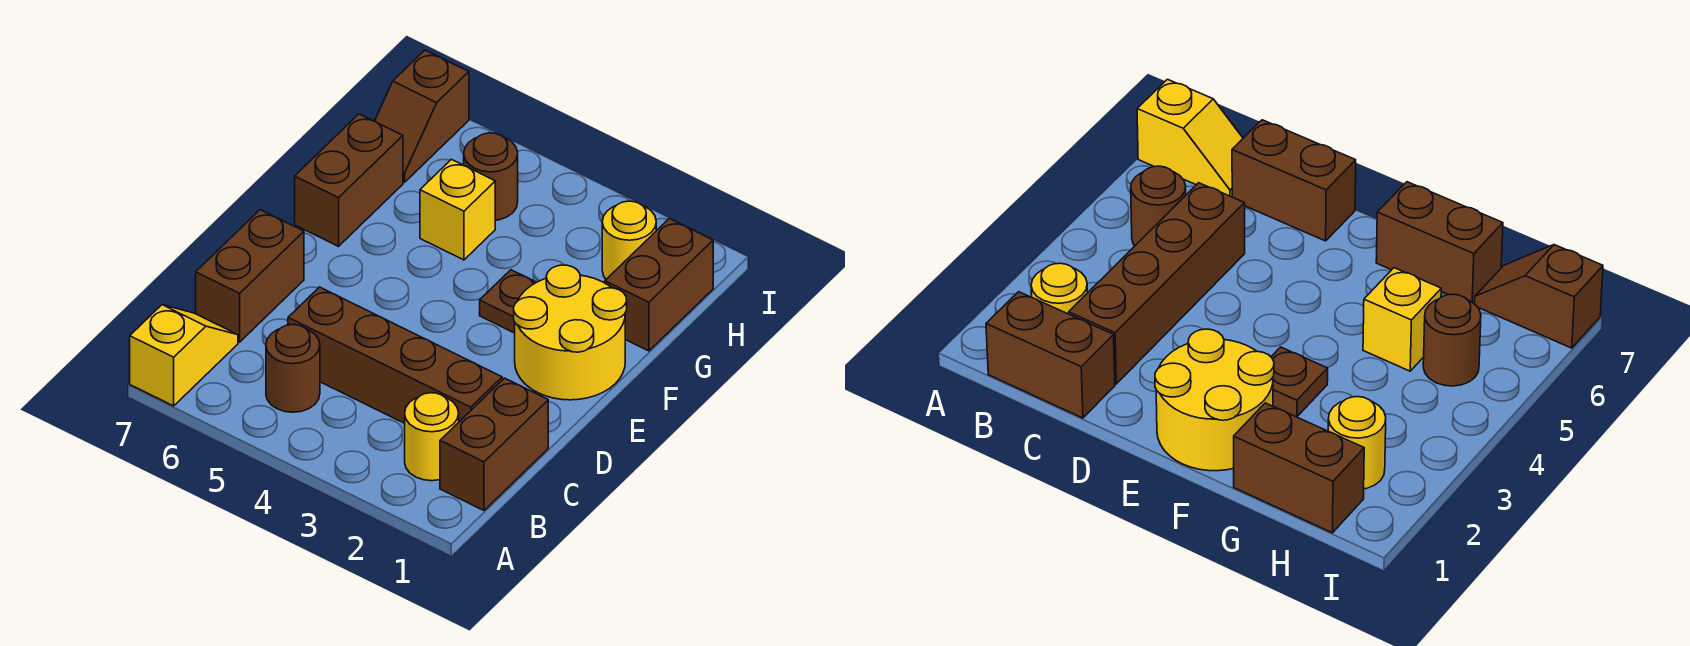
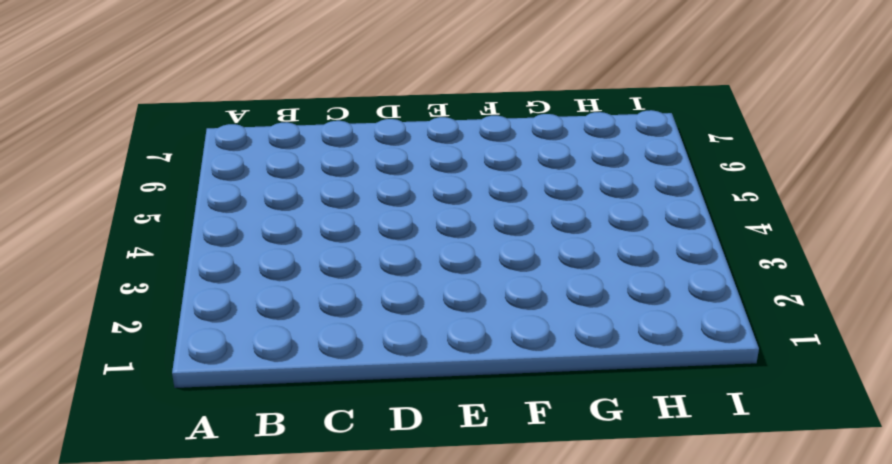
none -> yellow slope A7:B7 level 1 top A
none -> brown brick B1:C1 level 1
none -> yellow round brick B2 level 1

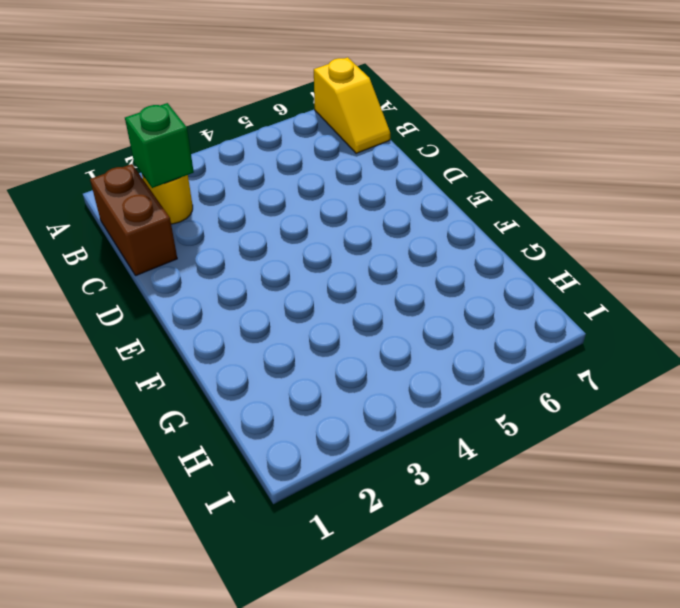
green brick B2 level 2 -> none
none -> brown round brick B5 level 1
none -> brown brick C2:C5 level 1
none -> brown brick C7:D7 level 1

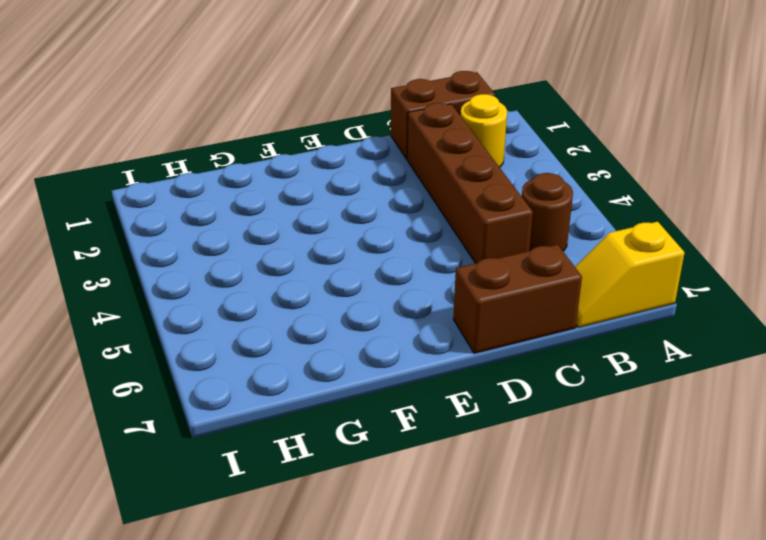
none -> yellow round brick E1:F2 level 1
none -> brown plate F3 level 1
none -> brown brick F7:G7 level 1

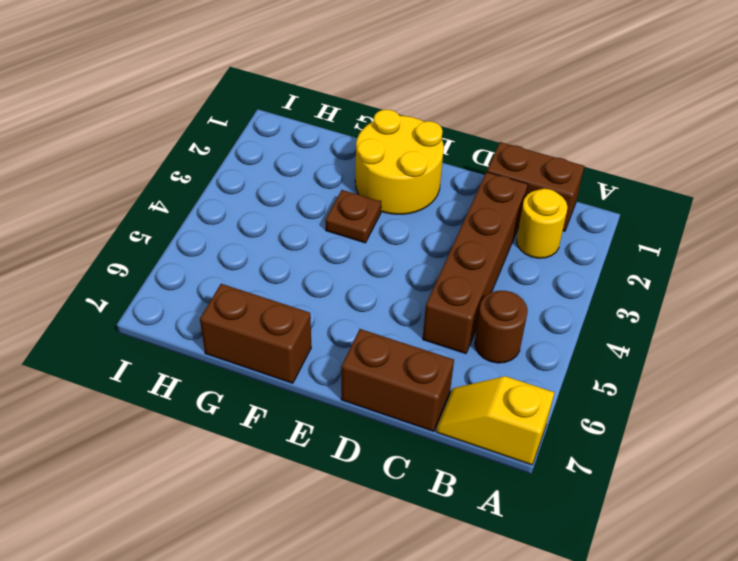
none -> brown brick G1:H1 level 1
none -> yellow brick G5 level 1
none -> yellow round brick H2 level 1

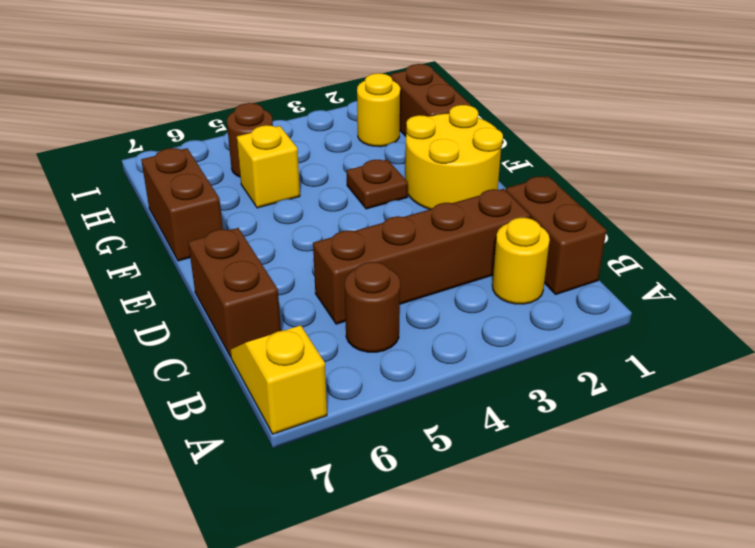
none -> brown slope H7:I7 level 1 top I

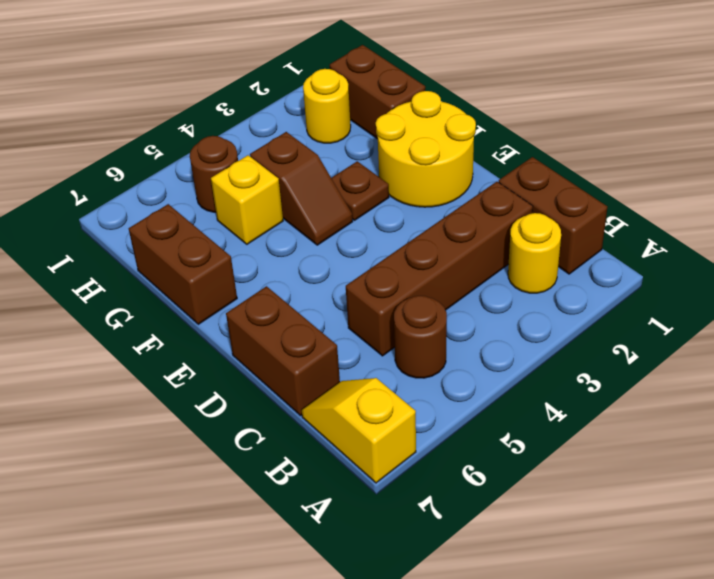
brown slope F4:G4 level 1 top G -> brown slope H7:I7 level 1 top I

